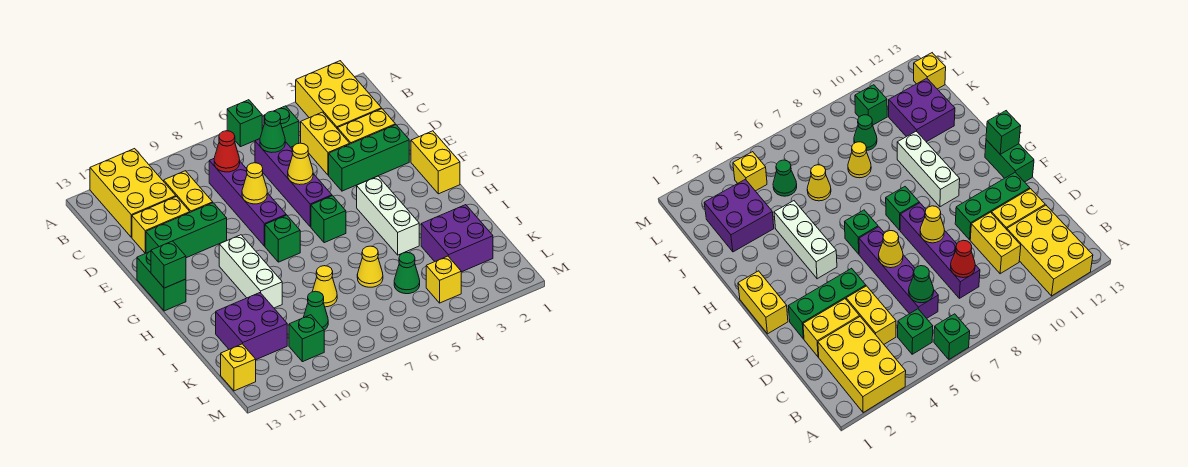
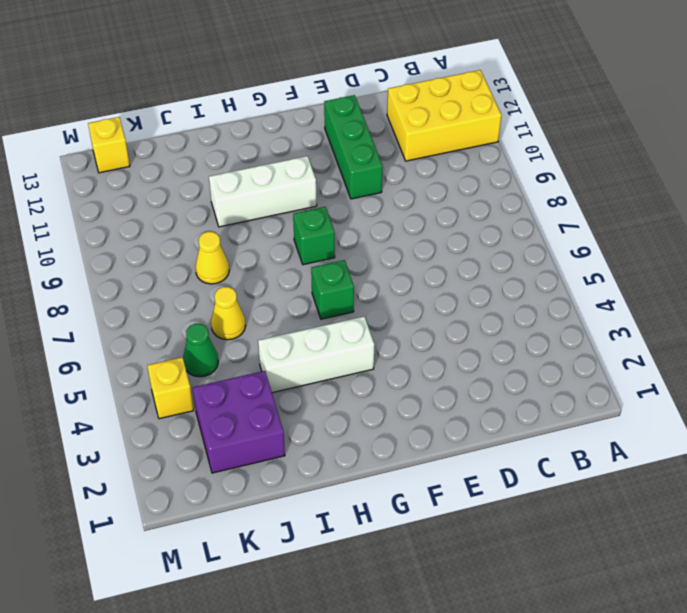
none -> yellow brick A2:C3 level 1
none -> green brick A6 level 1
none -> green brick B5 level 1
none -> yellow brick C4:D4 level 1

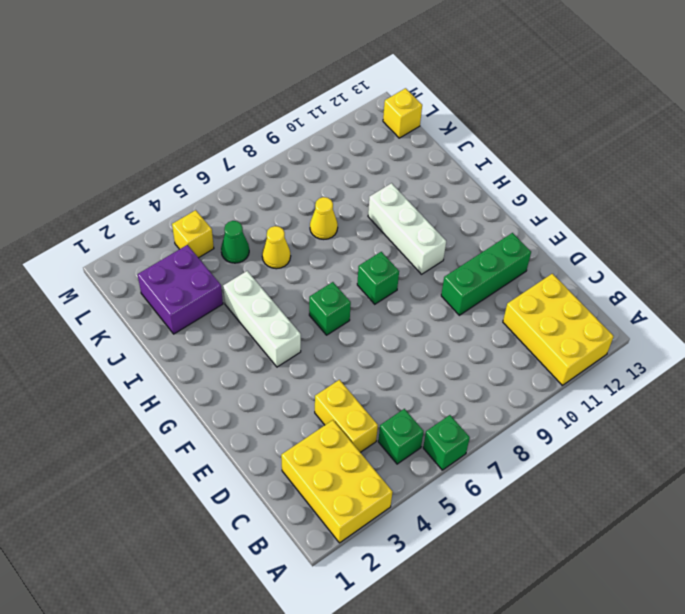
none -> purple brick C6:F6 level 1
none -> purple brick C8:F8 level 1
none -> yellow brick C10:D10 level 1
none -> yellow brick D2:D3 level 1

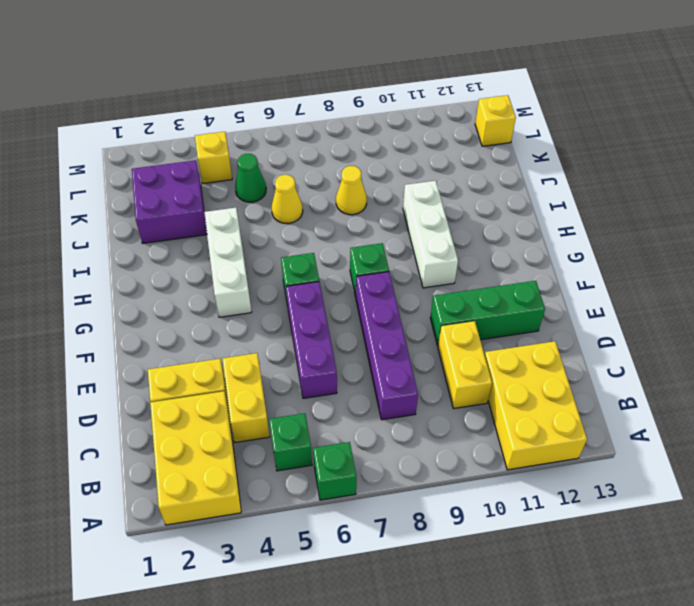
purple brick D6:F6 level 1 -> purple brick C6:F6 level 1
none -> yellow brick D11:D12 level 1
none -> green brick E2:E4 level 1
none -> yellow brick F1:G1 level 1
none -> green brick F13:G13 level 1

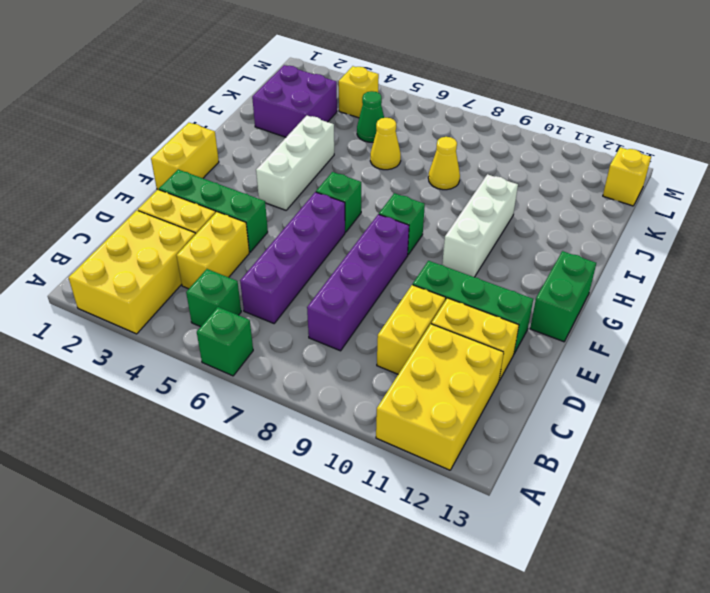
none -> purple brick J11:K12 level 1
none -> green cone K9 level 1
none -> green brick L10 level 1
none -> green cone C6 level 2

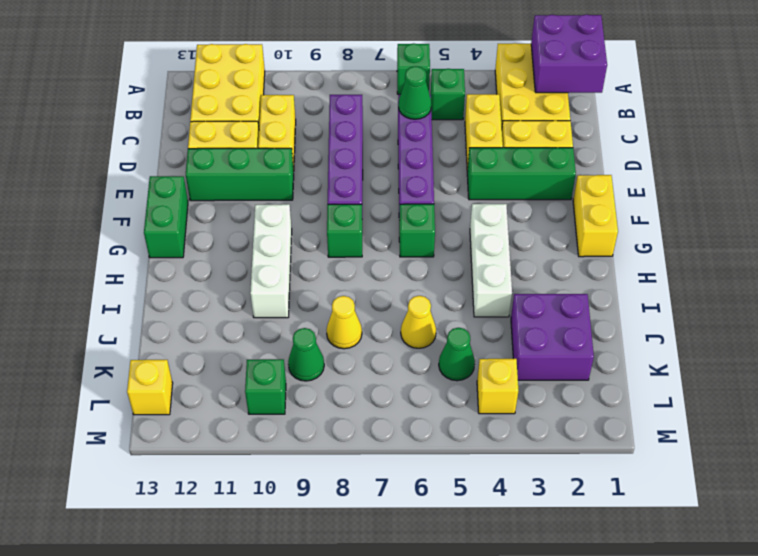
purple brick A1:B2 level 2 -> purple brick J11:K12 level 1
none -> red cone C8 level 2
none -> yellow cone E6 level 2
none -> yellow cone E8 level 2
none -> green brick G13 level 2

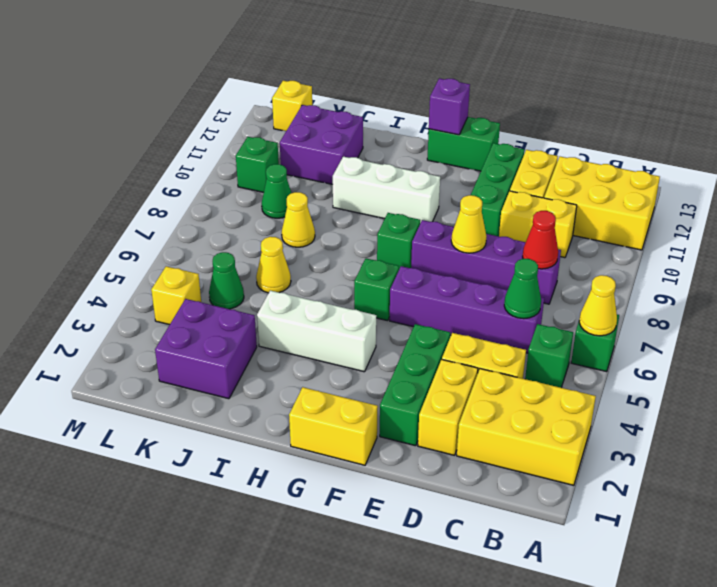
yellow cone A6 level 2 -> yellow cone E6 level 2
purple brick G13 level 2 -> green brick G13 level 2

